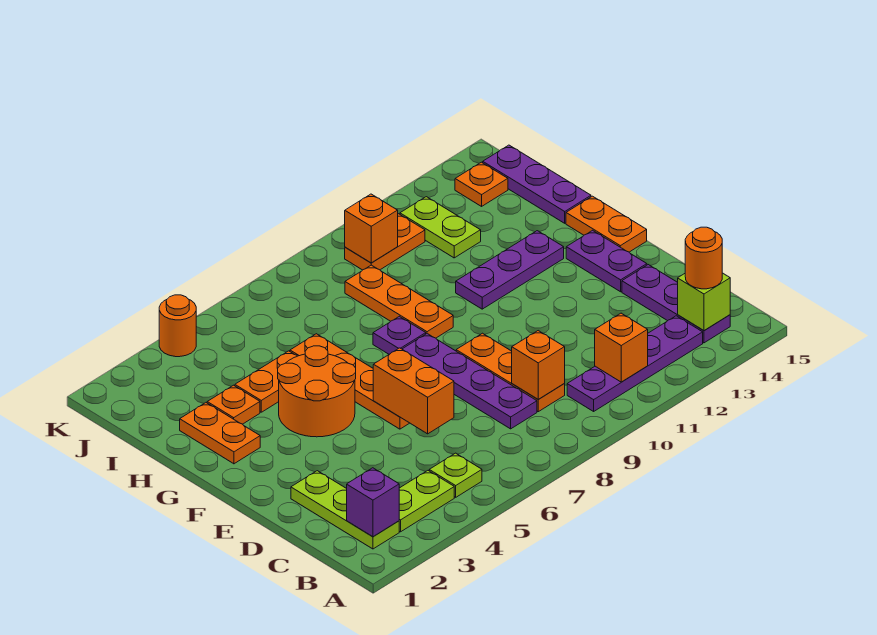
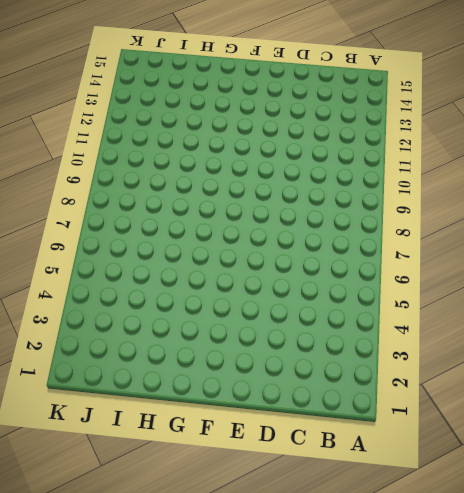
none -> lime plate B2:D2 level 1
none -> lime plate B3:B4 level 1
none -> lime plate B5 level 1

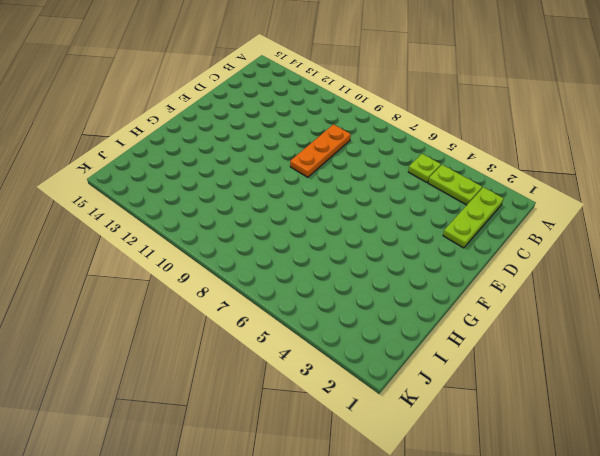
none -> purple plate B10:B13 level 1
none -> purple plate B14:D14 level 1
none -> purple plate C8:F8 level 1

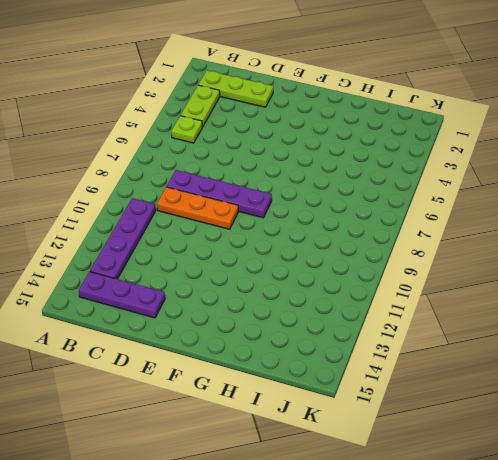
none -> orange plate E6:H6 level 1
none -> purple plate E14:F14 level 1
none -> orange round brick F4:G5 level 1

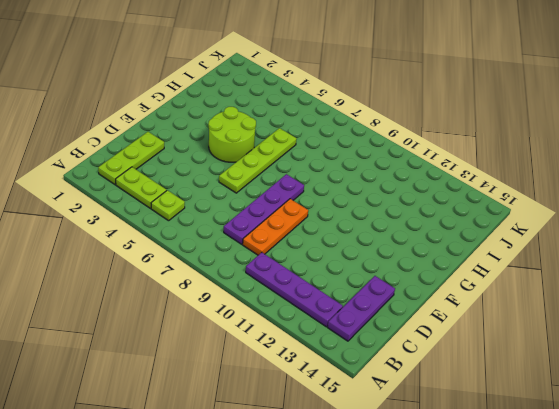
lime plate E6:H6 level 1 -> orange plate E6:H6 level 1
lime round brick F4:G5 level 1 -> orange round brick F4:G5 level 1
none -> purple plate E14:F14 level 1
none -> orange plate F15:G15 level 1
none -> orange plate G2:H2 level 1

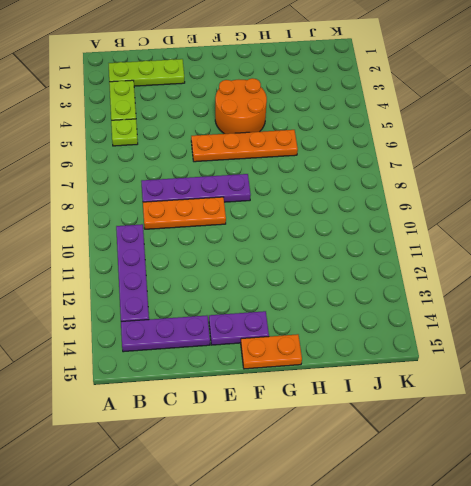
none -> orange plate G2:H2 level 1
none -> purple plate G8 level 1
none -> orange plate G9:I9 level 1

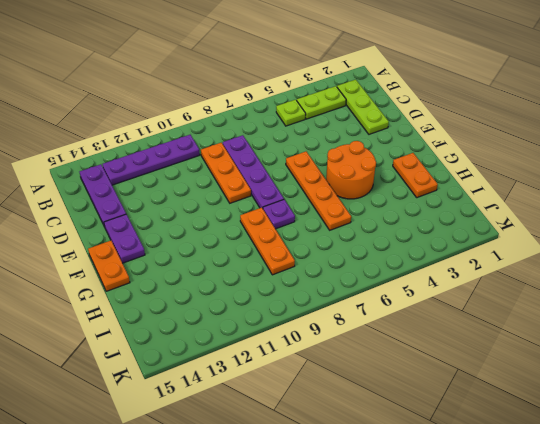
none -> purple plate G11:G13 level 1
none -> orange plate H3 level 1
none -> orange plate H4:H5 level 1

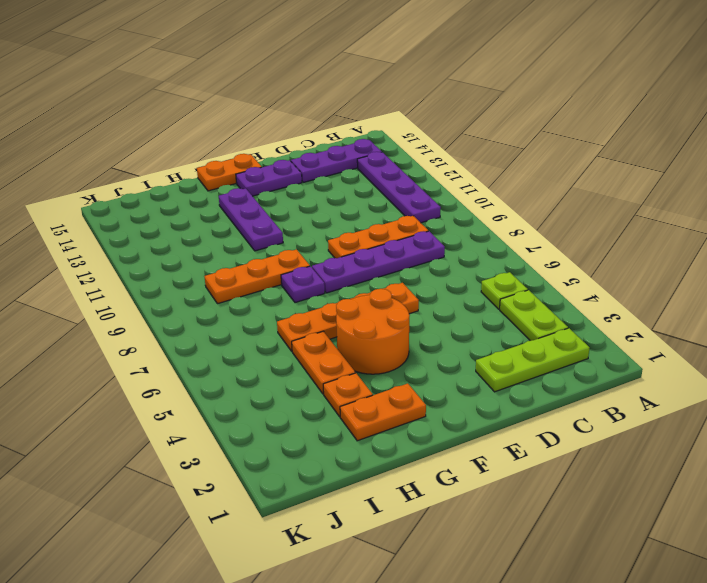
none -> purple plate H15:J15 level 1
none -> lime plate I12:J12 level 1
none -> orange plate J10:J11 level 1

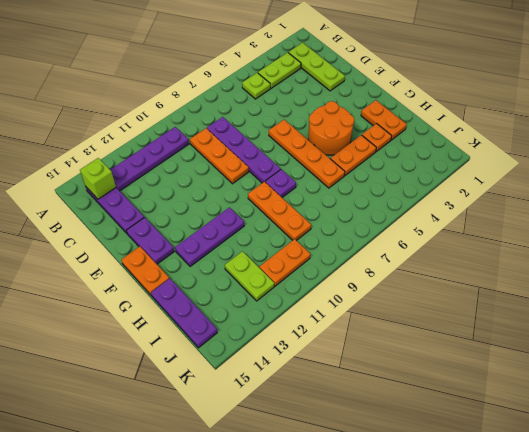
none -> orange plate J14 level 1
none -> orange round brick K4 level 1
none -> purple brick B2 level 2

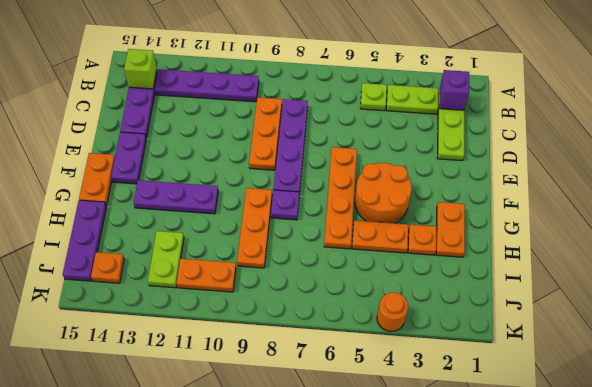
none -> orange brick B11 level 2
none -> orange brick C9 level 2
none -> orange brick D6:E6 level 2

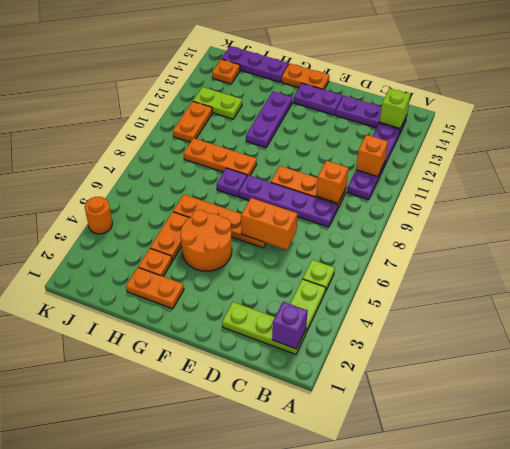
none -> orange brick J10 level 2
none -> orange round brick B14 level 3

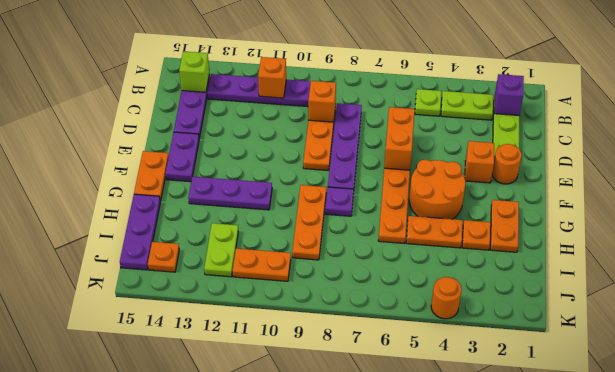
orange round brick E2 level 1 -> orange round brick B14 level 3
orange brick E3 level 1 -> orange brick J10 level 2

